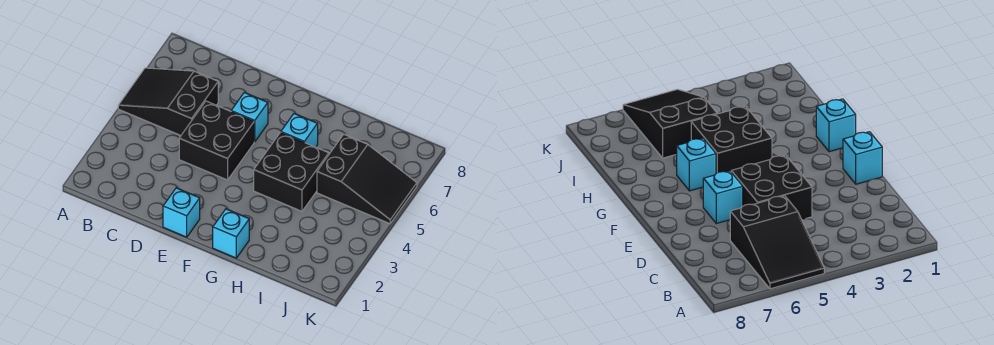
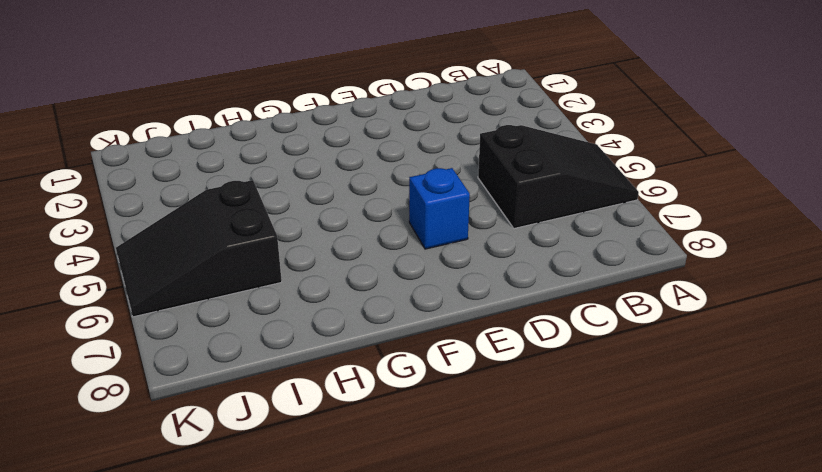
blue brick E6 level 1 -> cyan brick E6 level 1
none -> black brick D4:E5 level 1
none -> cyan brick E1 level 1

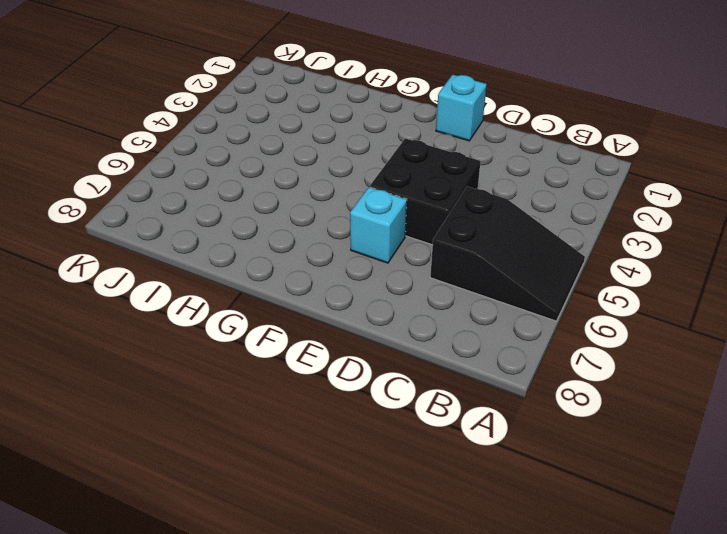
none -> cyan brick G1 level 1
none -> black brick G4:H5 level 1

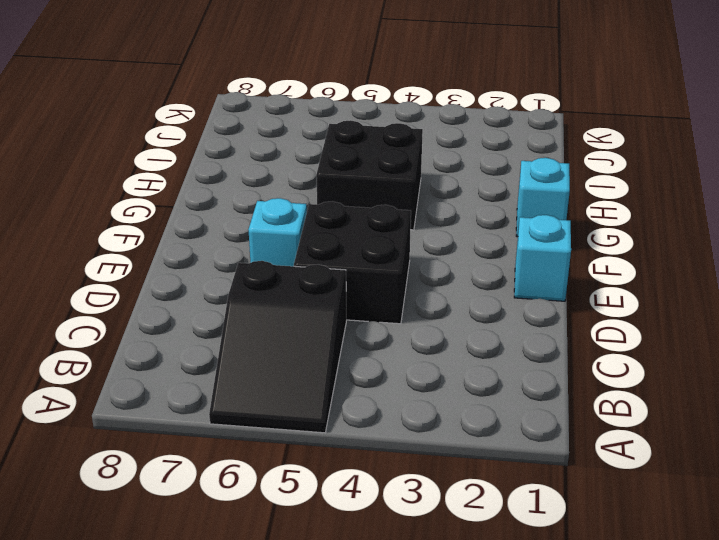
none -> cyan brick G6 level 1
none -> black slope I5:K6 level 1 top I

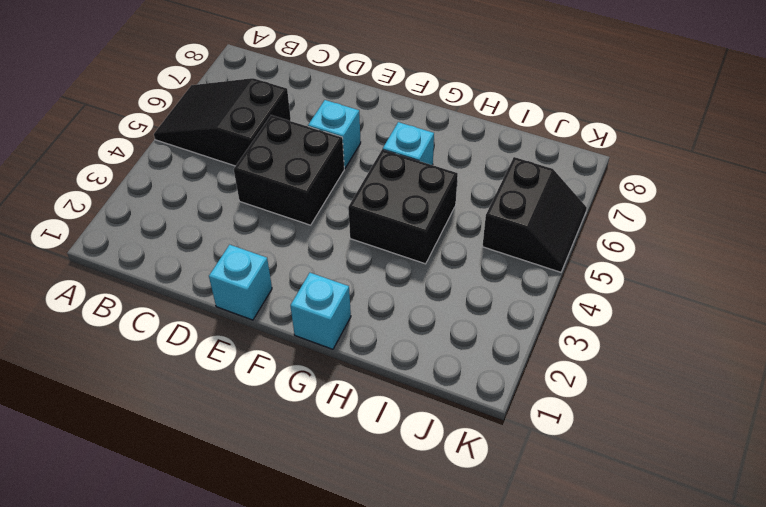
black slope J5:K6 level 1 top J -> black slope I5:K6 level 1 top I

